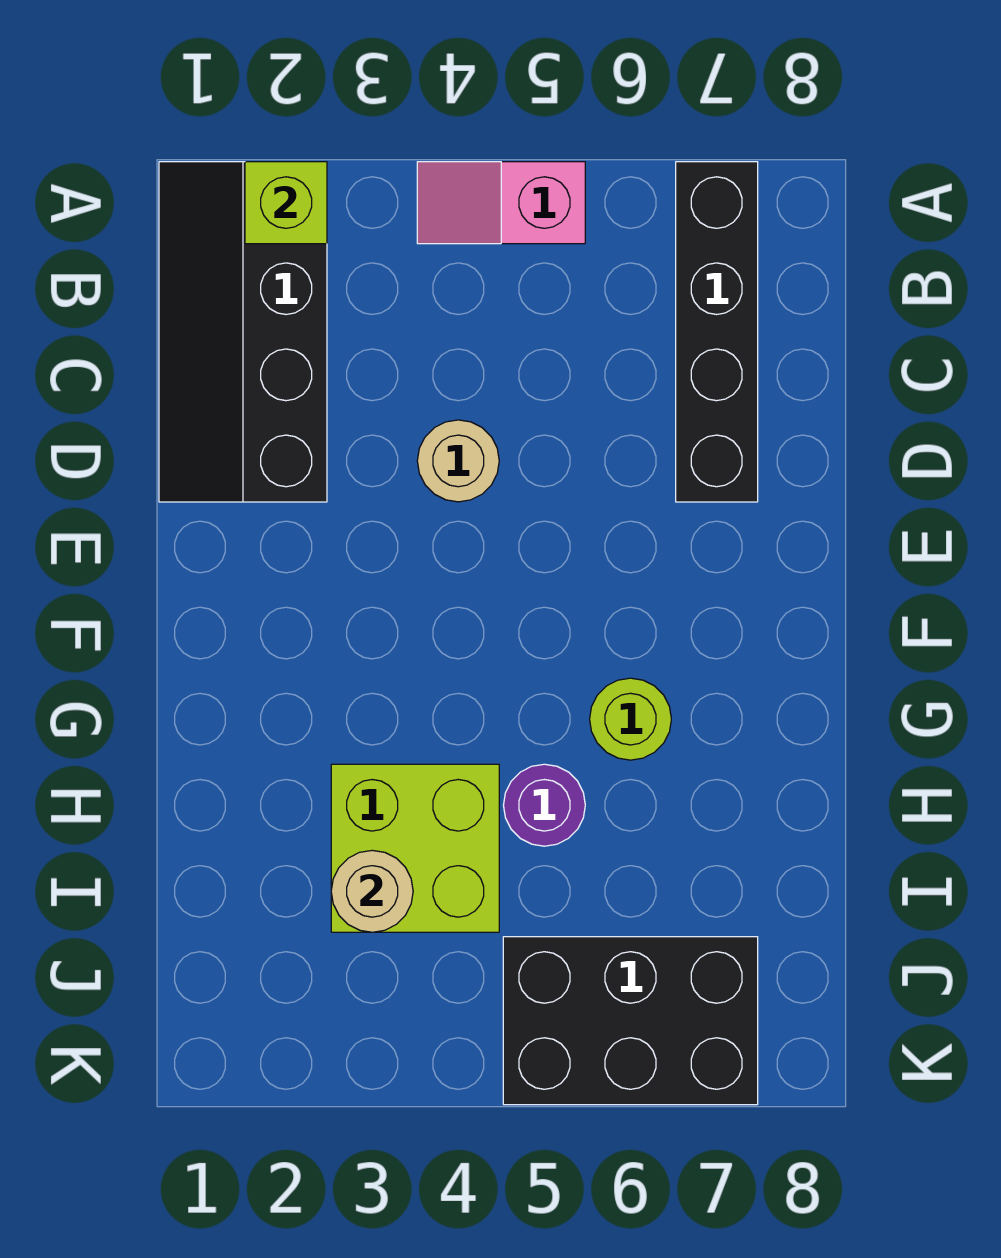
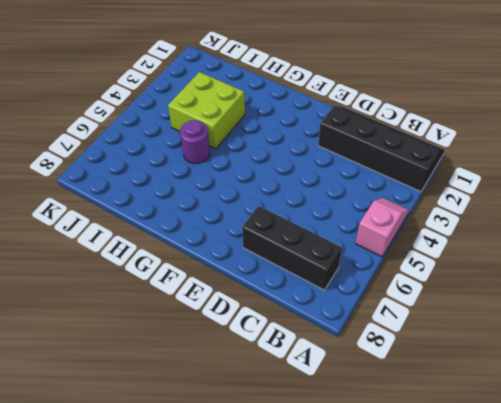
black brick B7:D7 level 1 -> black brick A7:D7 level 1
none -> tan round brick D4 level 1
none -> lime round brick G6 level 1

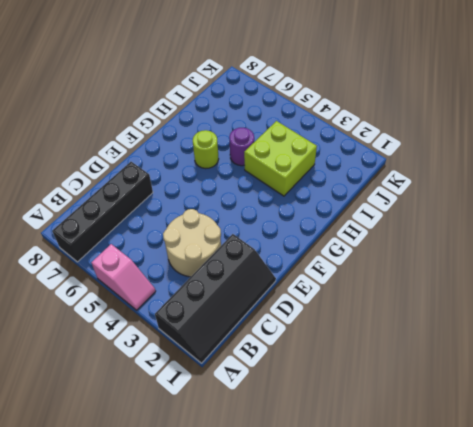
tan round brick C3:D4 level 1 -> tan round brick D4 level 1
none -> black brick J5:K7 level 1
none -> lime brick A2 level 2

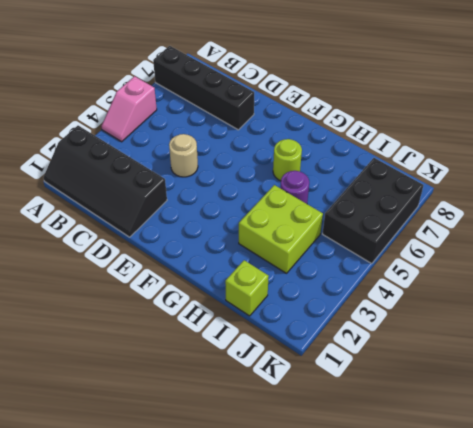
lime brick I1 level 1 -> lime brick A2 level 2
none -> tan round brick I3 level 2

